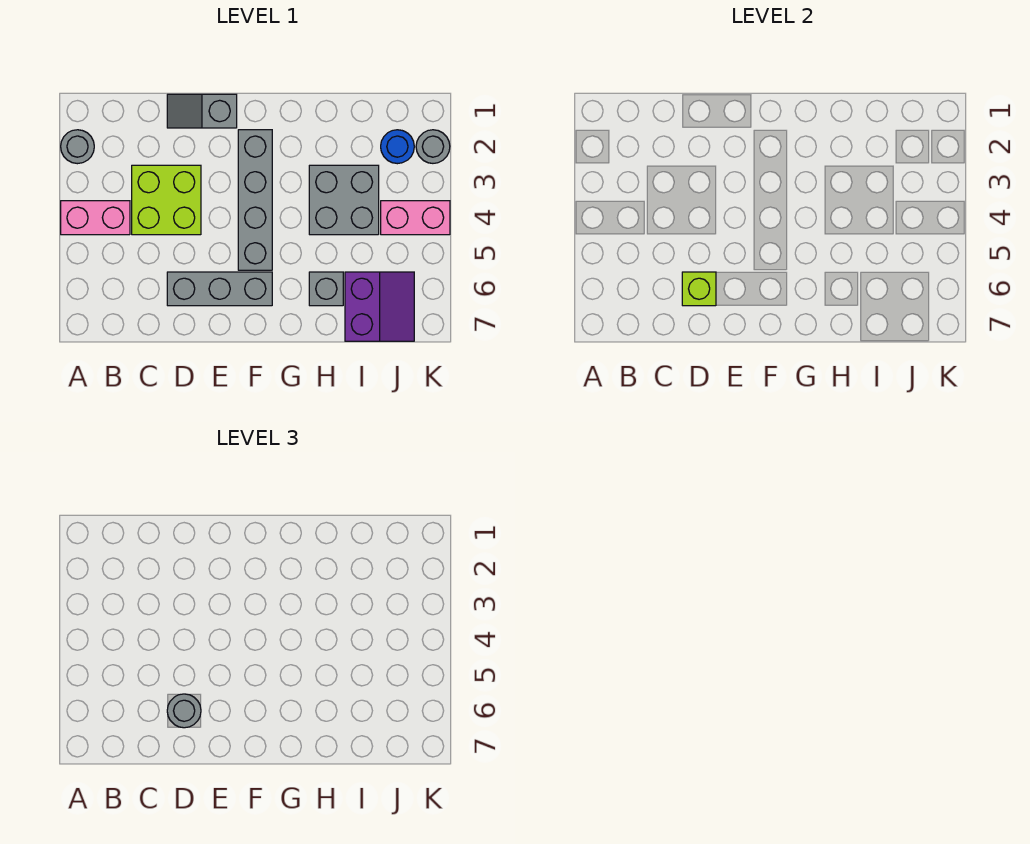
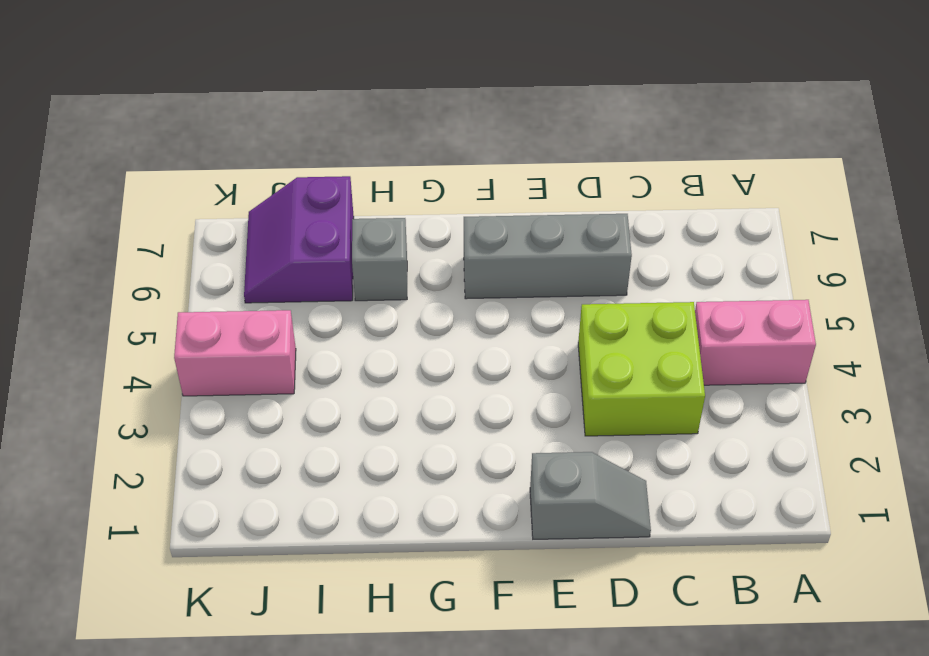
none -> grey round brick A2 level 1
none -> grey brick F2:F5 level 1
none -> grey brick H3:I4 level 1

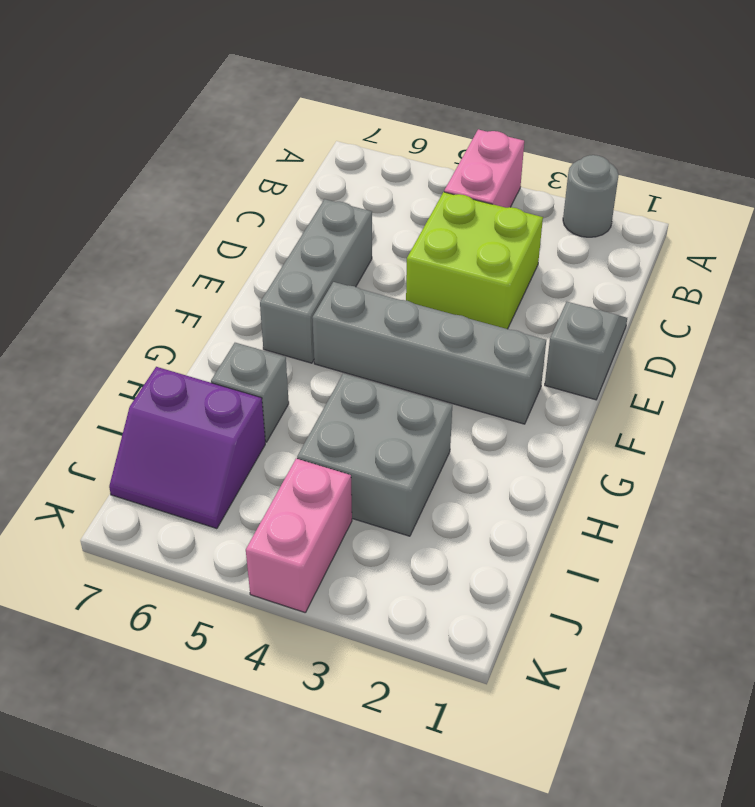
none -> blue round brick J2 level 1
none -> grey round brick K2 level 1
none -> lime brick D6 level 2

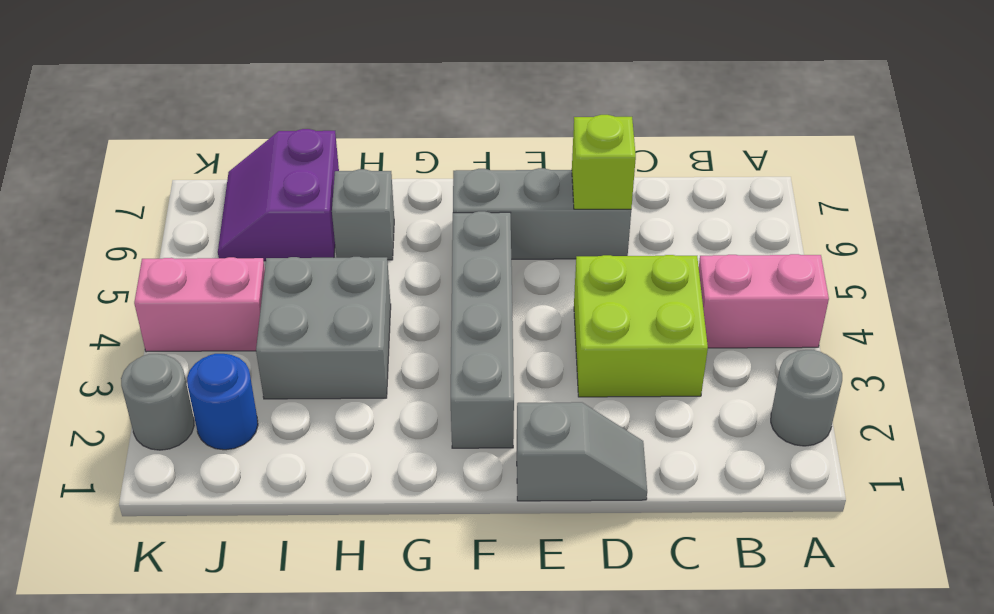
none -> grey round brick D6 level 3

